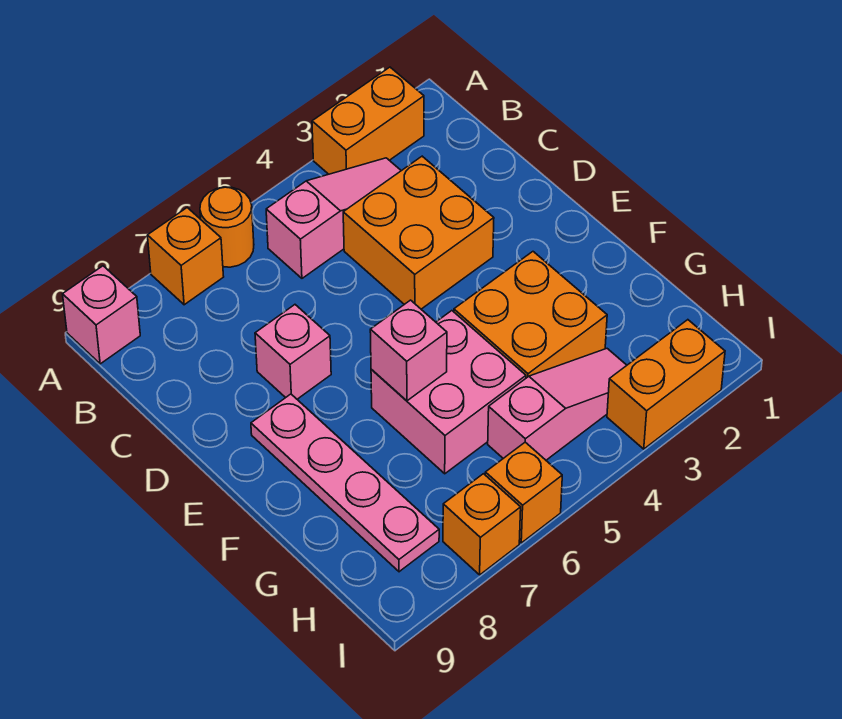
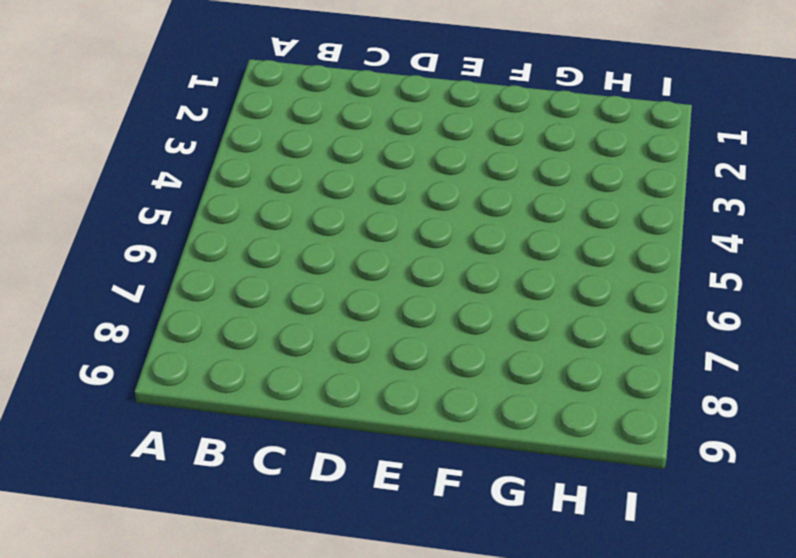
none -> orange brick A2:A3 level 1
none -> orange round brick A6 level 1
none -> orange brick A7 level 1

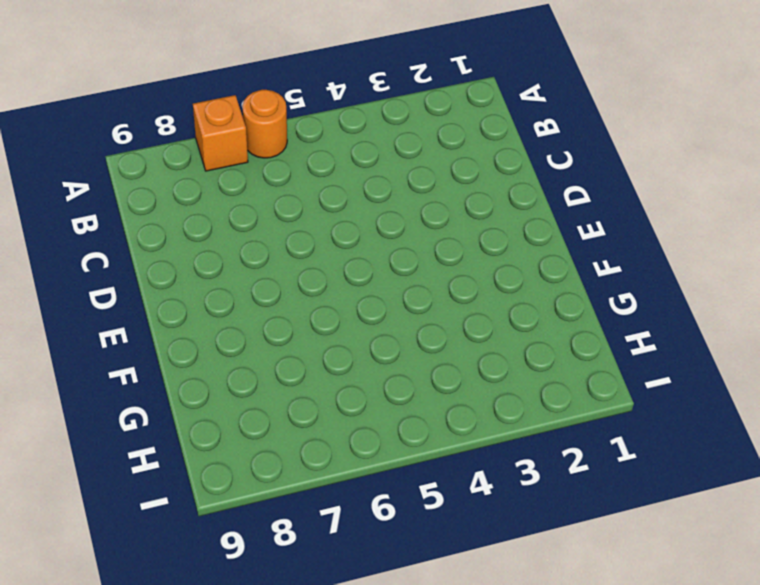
none -> orange brick A2:A3 level 1
none -> pink brick A9 level 1
none -> pink slope B3:B5 level 1 top 5

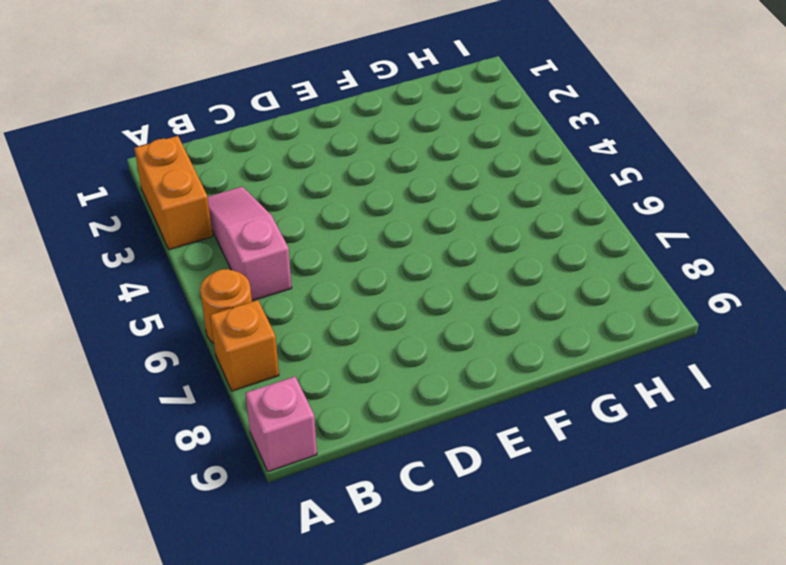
none -> orange brick C3:D4 level 1
none -> pink brick D7 level 1
none -> pink plate E8:H8 level 1

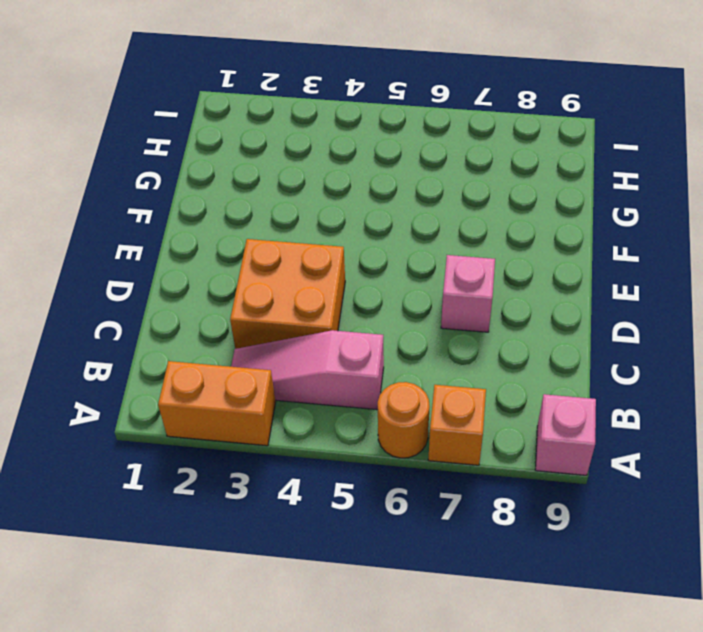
none -> pink plate E8:H8 level 1
none -> orange brick F3:G4 level 1
none -> pink brick F5:G6 level 1

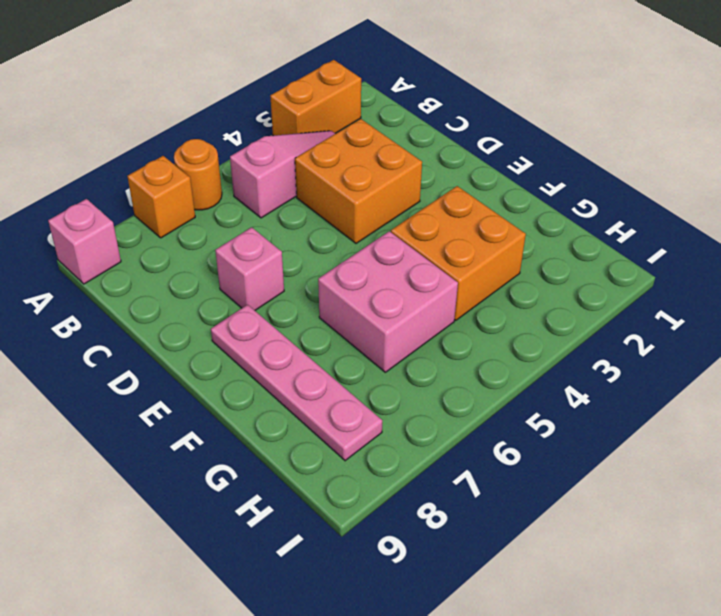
none -> pink slope H3:H5 level 1 top 5
none -> orange brick I2:I3 level 1
none -> orange brick I6 level 1

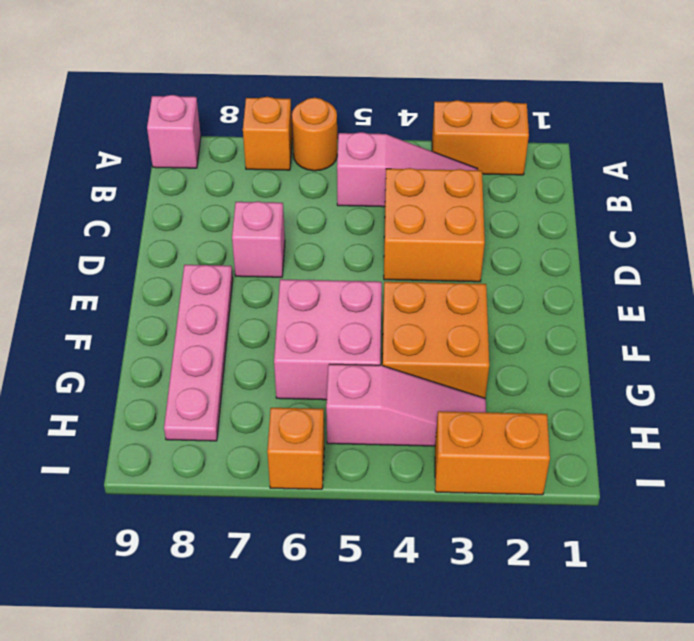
none -> orange brick I7 level 1
none -> pink brick F6 level 2

